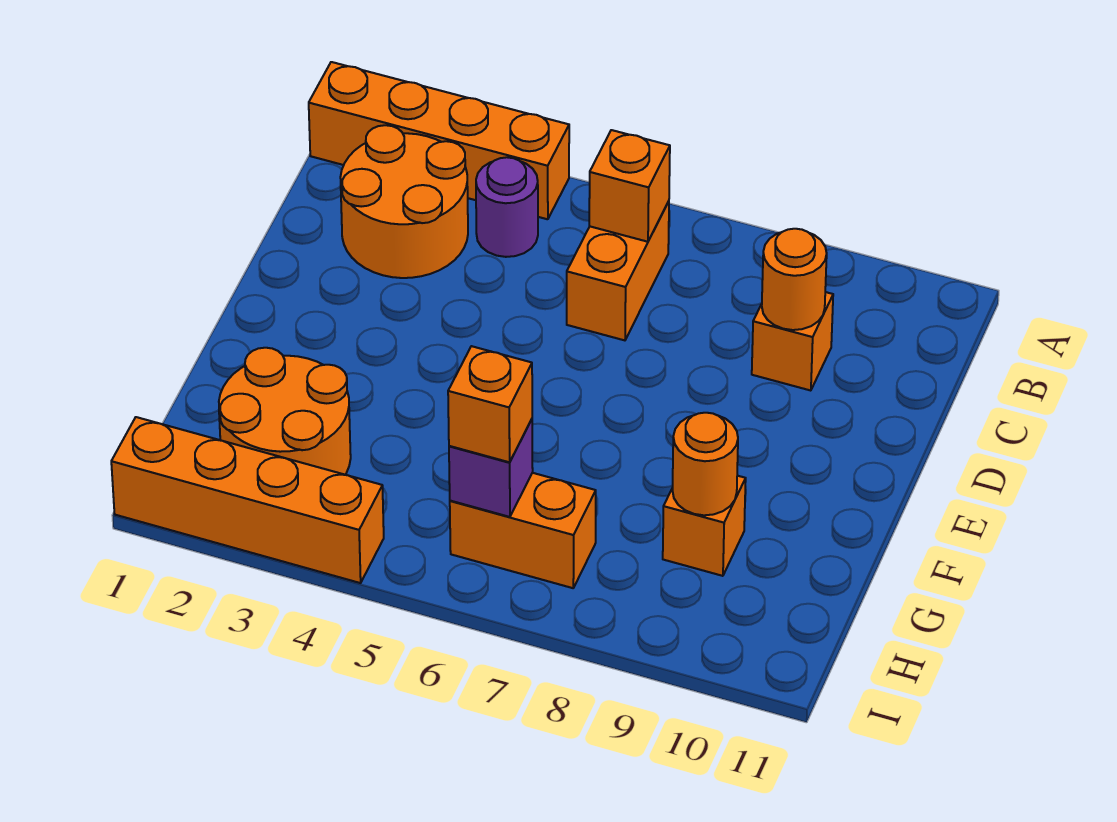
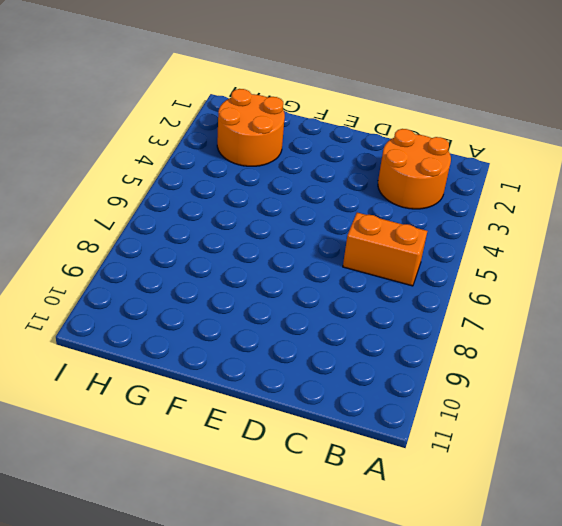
none -> orange brick A1:A4 level 1
none -> purple round brick B4 level 1
none -> orange brick C9 level 1

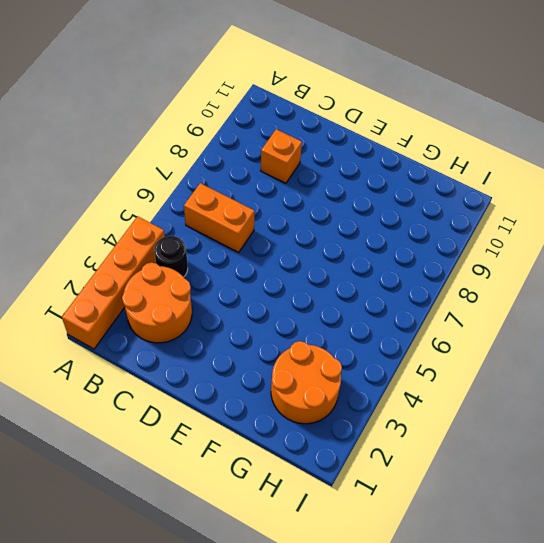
black round brick B4 level 1 -> purple round brick B4 level 1
none -> orange brick G9 level 1
none -> orange brick H6:H7 level 1
none -> orange brick I1:I4 level 1

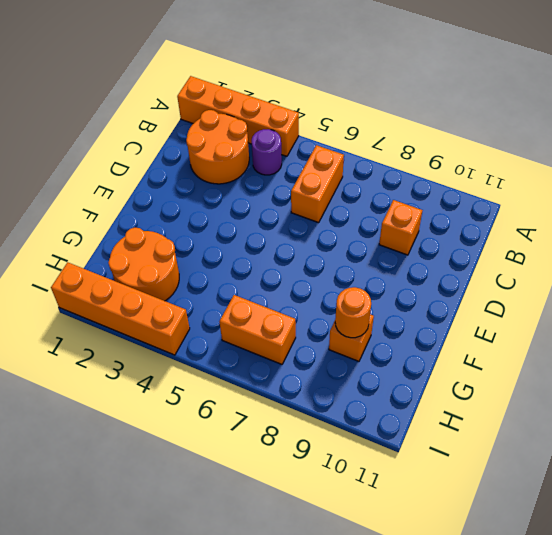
none -> orange brick B6 level 2
none -> orange round brick C9 level 2
none -> purple brick H6 level 2

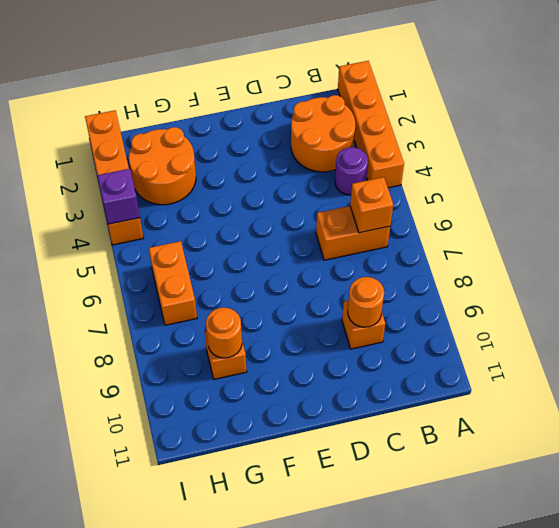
purple brick I4 level 2 -> purple brick H6 level 2
none -> orange brick H6 level 3

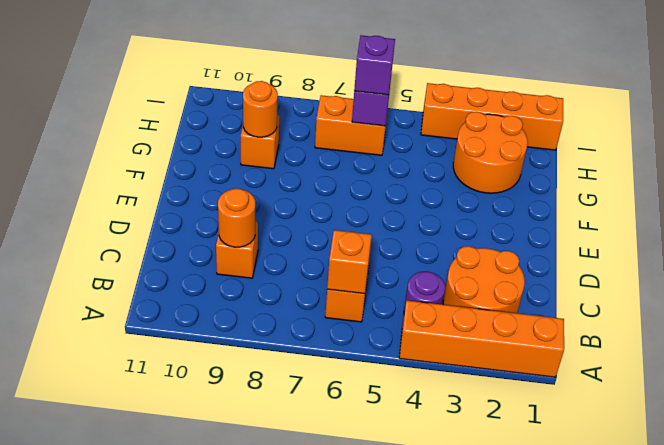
purple brick H6 level 3 -> orange brick H6 level 3

